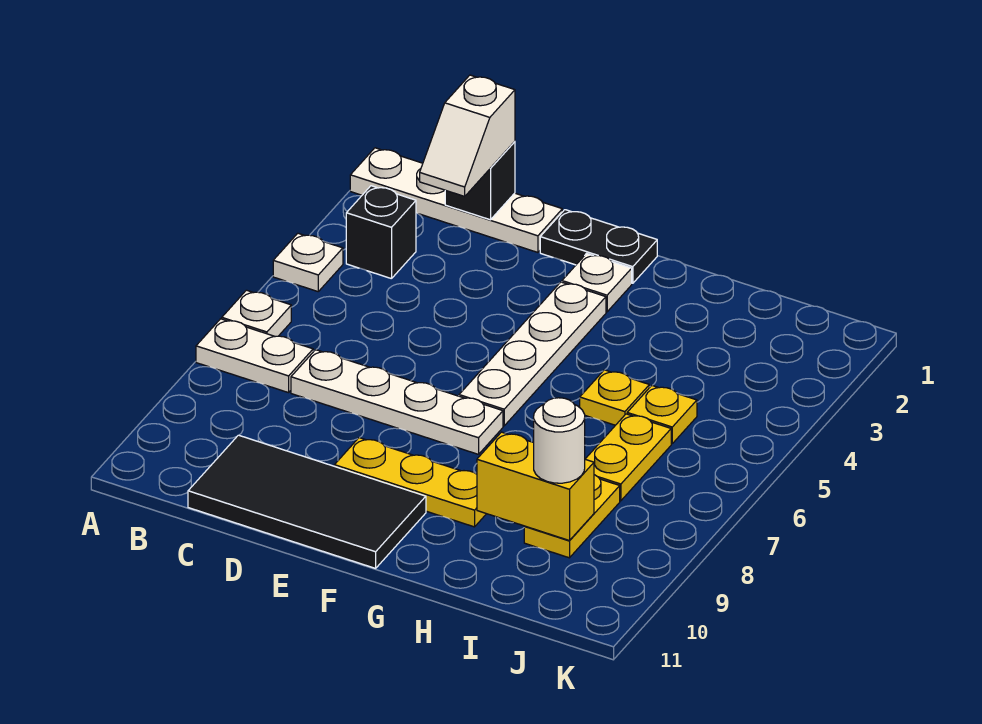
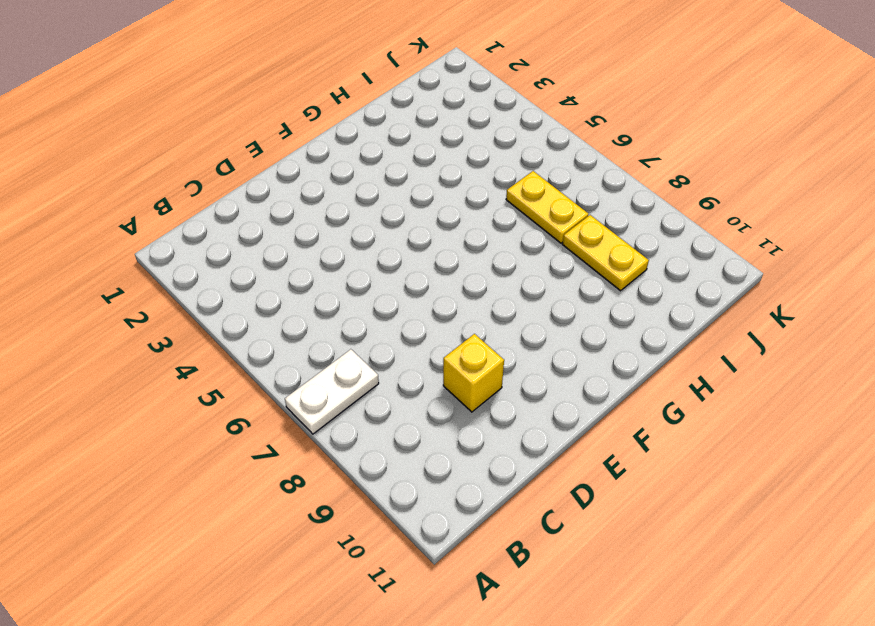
yellow brick D9 level 1 -> none
none -> white plate A1:D1 level 1
none -> white plate A4 level 1
none -> white plate A6 level 1

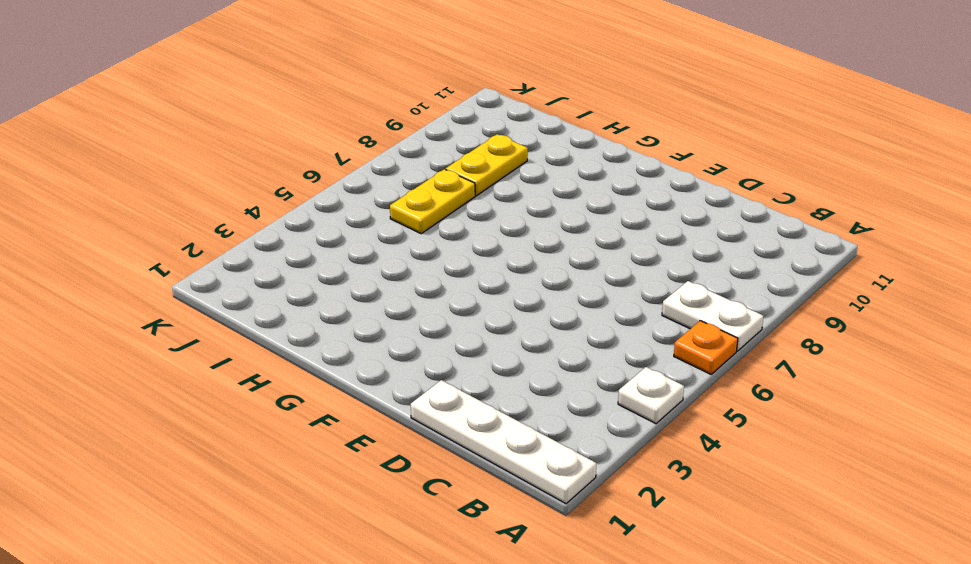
orange plate A6 level 1 -> white plate A6 level 1
none -> black brick B3 level 1
none -> white plate C7:F7 level 1
none -> black tile C10:F11 level 1

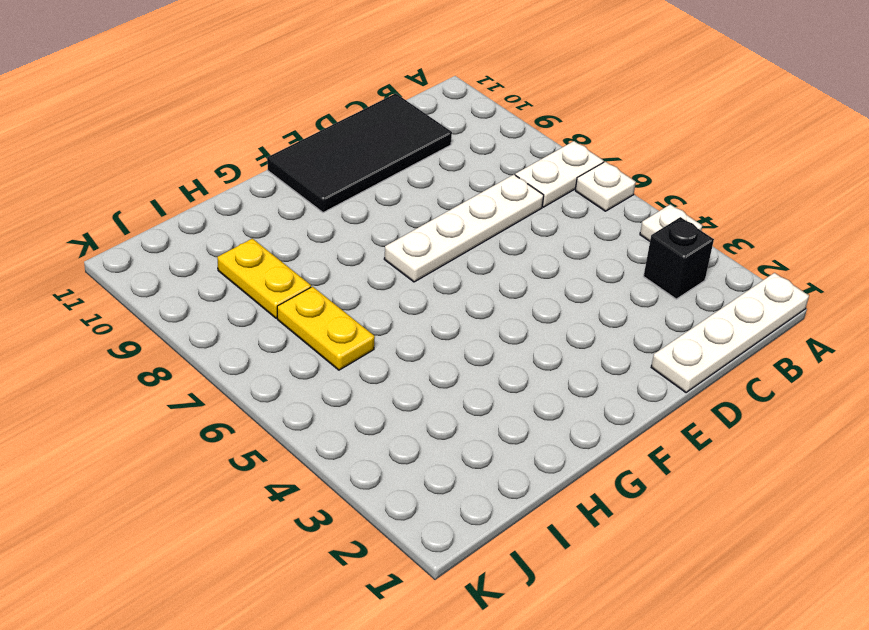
none -> black plate E1:F1 level 1
none -> yellow plate E9:G9 level 1
none -> white plate F2 level 1

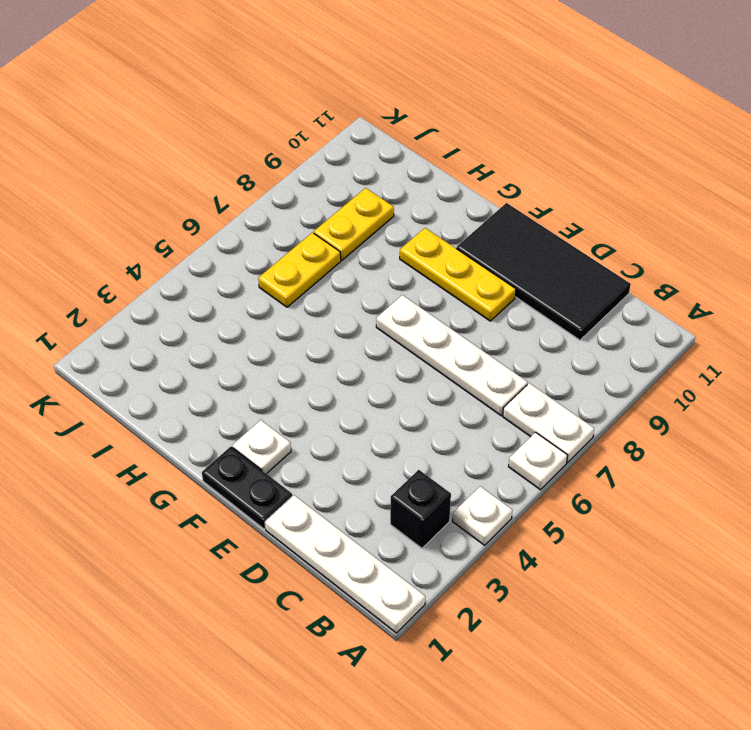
none -> white plate F3:F6 level 1
none -> yellow plate H5 level 1
none -> yellow plate I5 level 1

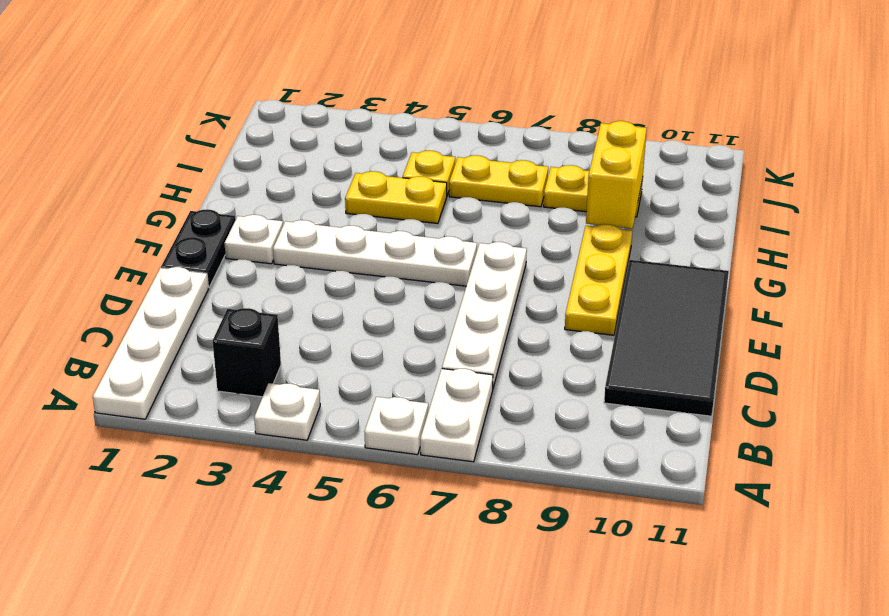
yellow plate H4:H5 level 1 -> yellow plate H5 level 1
none -> black brick C1 level 2
none -> white slope C1:C2 level 3 top 1
none -> white round brick I9 level 3

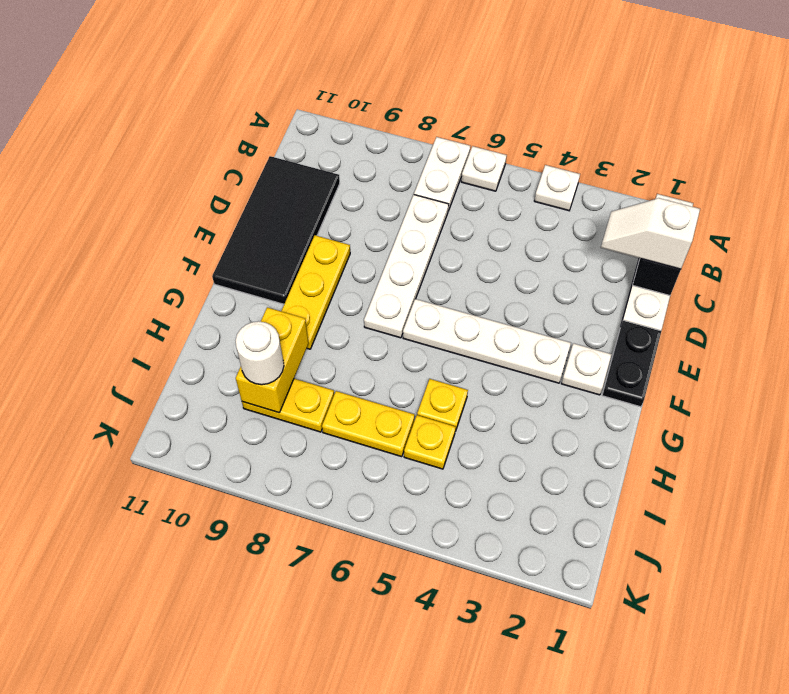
none -> black brick B3 level 1

